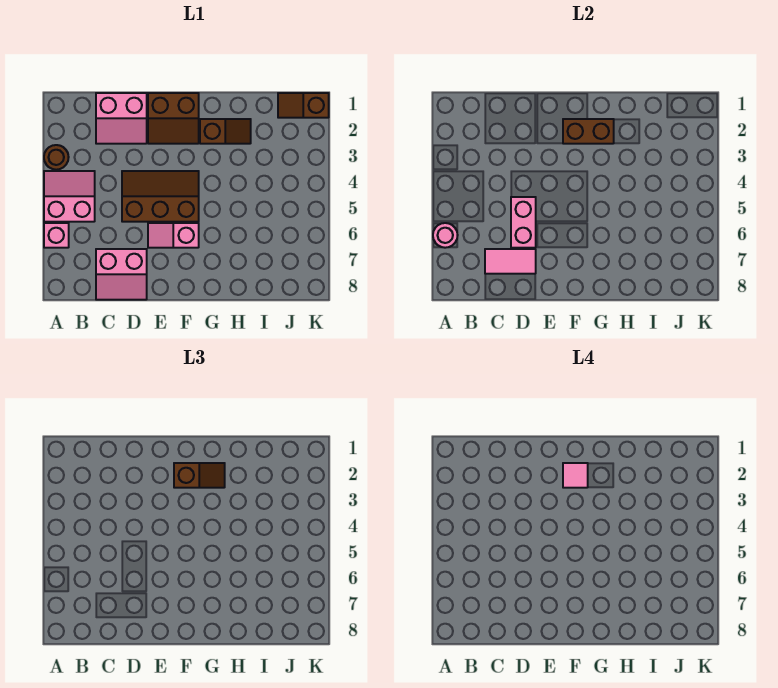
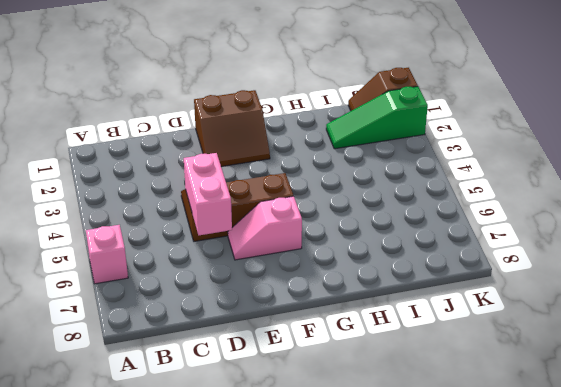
green slope I2:K2 level 1 top K -> none
none -> brown round brick A3 level 1
none -> pink slope A4:B5 level 1 top 5
none -> pink slope C1:D2 level 1 top 1

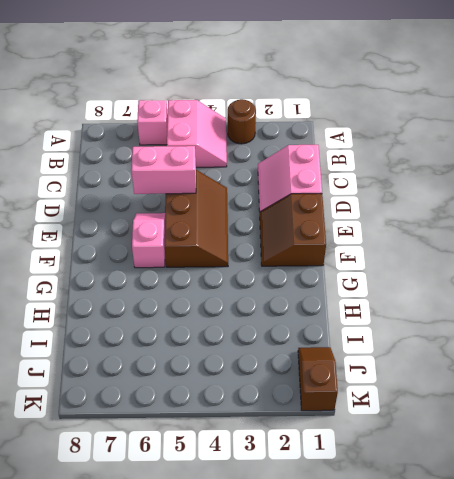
none -> pink slope C7:D8 level 1 top 7
none -> brown slope G2:H2 level 1 top G
none -> pink round brick A6 level 2

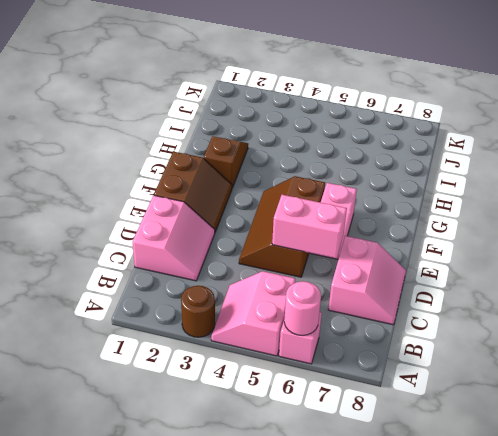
none -> brown slope J1:K1 level 1 top K
none -> pink tile C7:D7 level 2
none -> brown brick F2:G2 level 2

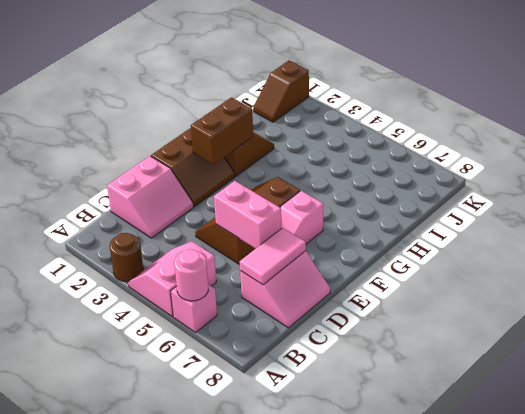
none -> brown slope F2:G2 level 3 top F
none -> pink tile F2 level 4

